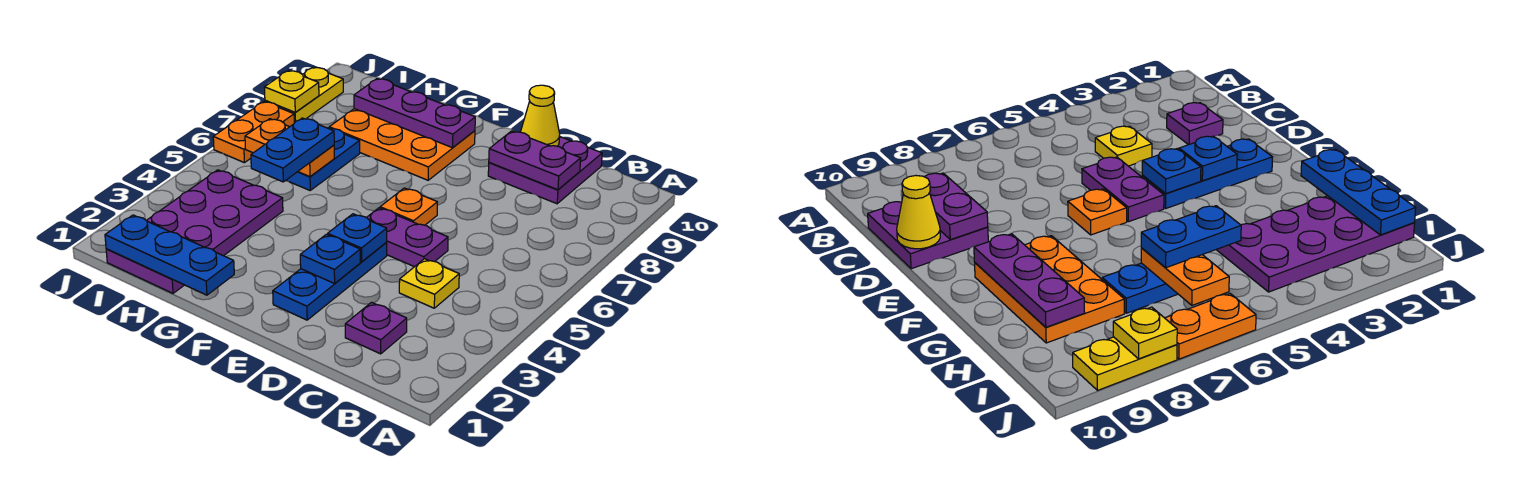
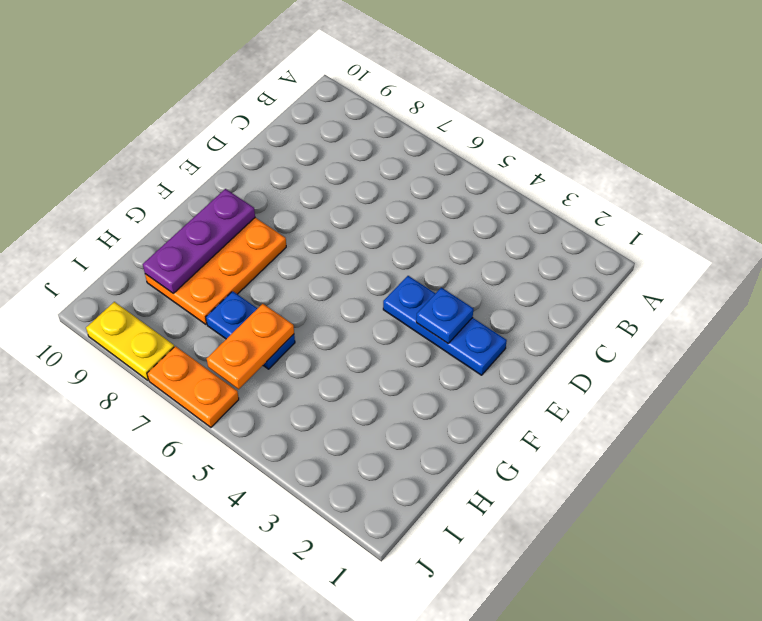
none -> purple plate C2 level 1
none -> yellow plate C4 level 1
none -> purple plate C9:D10 level 1

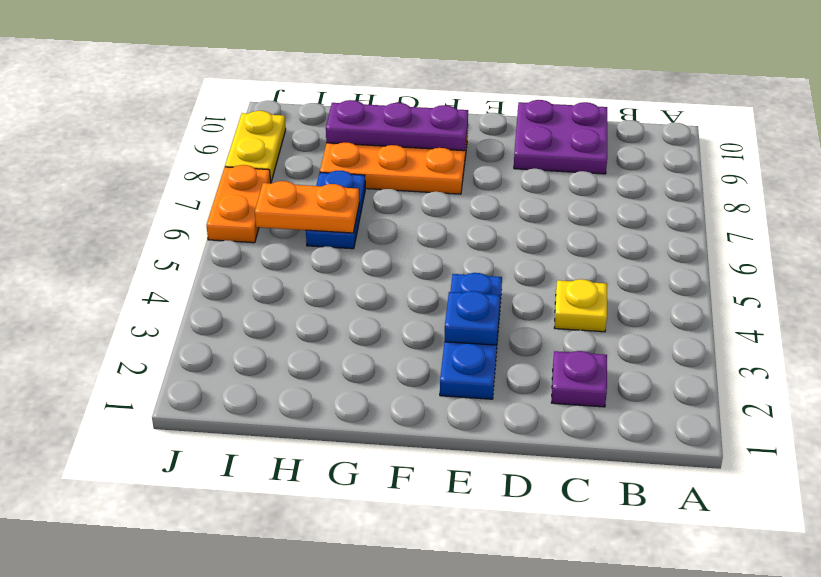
none -> purple plate D5:E5 level 1
none -> orange plate E6 level 1
none -> purple plate H1:I4 level 1

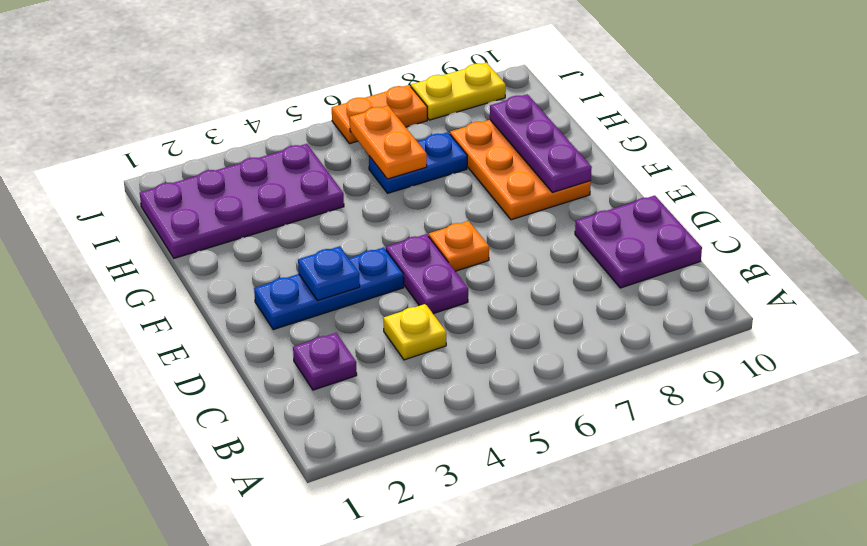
none -> purple plate C9:D9 level 2
none -> yellow cone D10 level 2
none -> blue plate E4 level 2

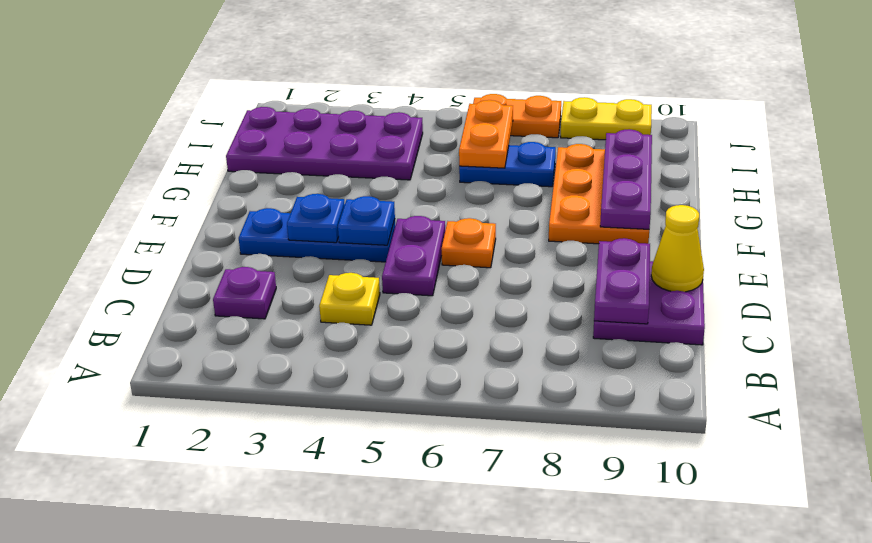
none -> blue plate G1:I1 level 2
none -> yellow plate J8 level 2
none -> blue plate H5:H6 level 3

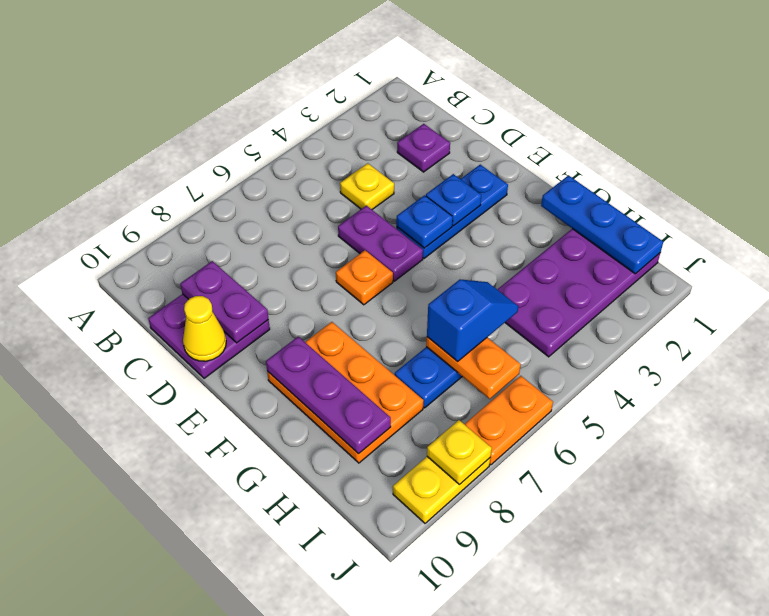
blue slope H5:H6 level 3 top 6 -> blue plate H5:H6 level 3

